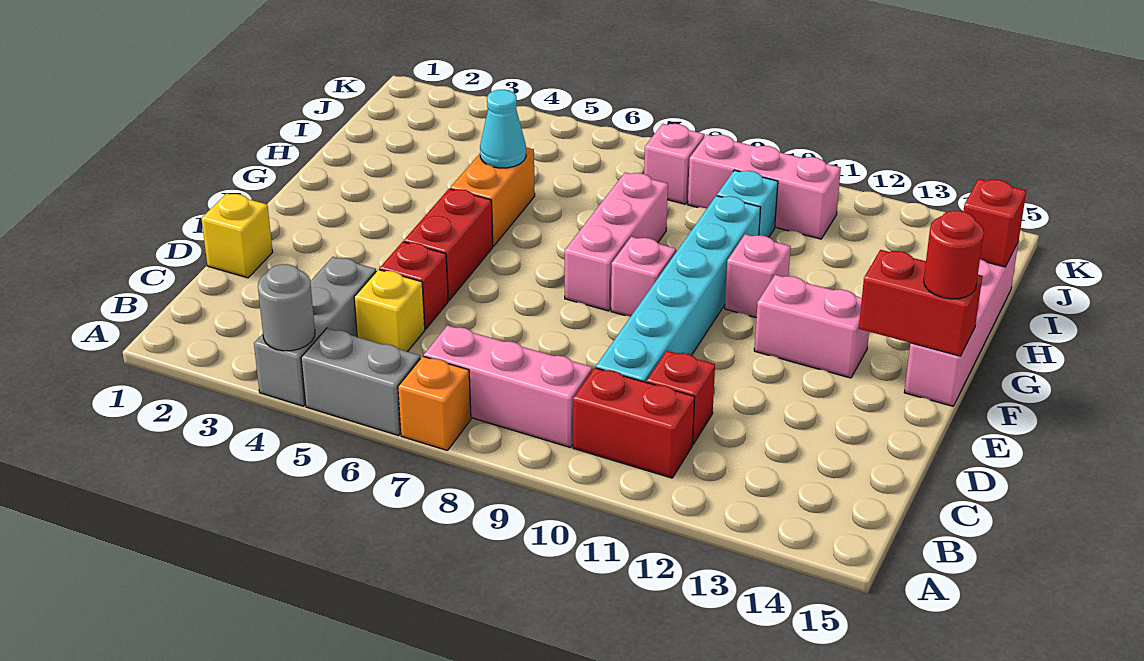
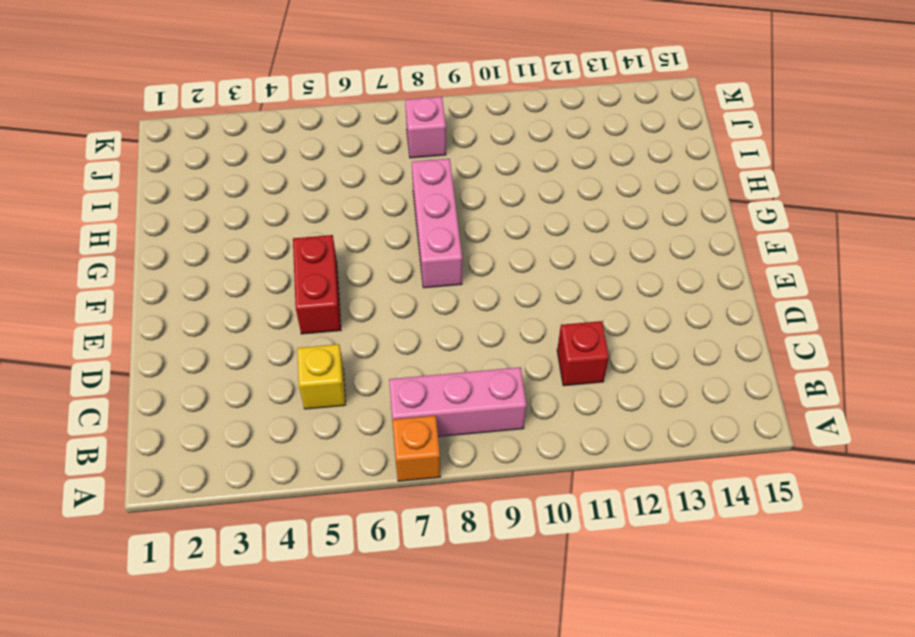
none -> grey brick A4:C4 level 1
none -> grey brick A5:A6 level 1
none -> red brick B10:B11 level 1

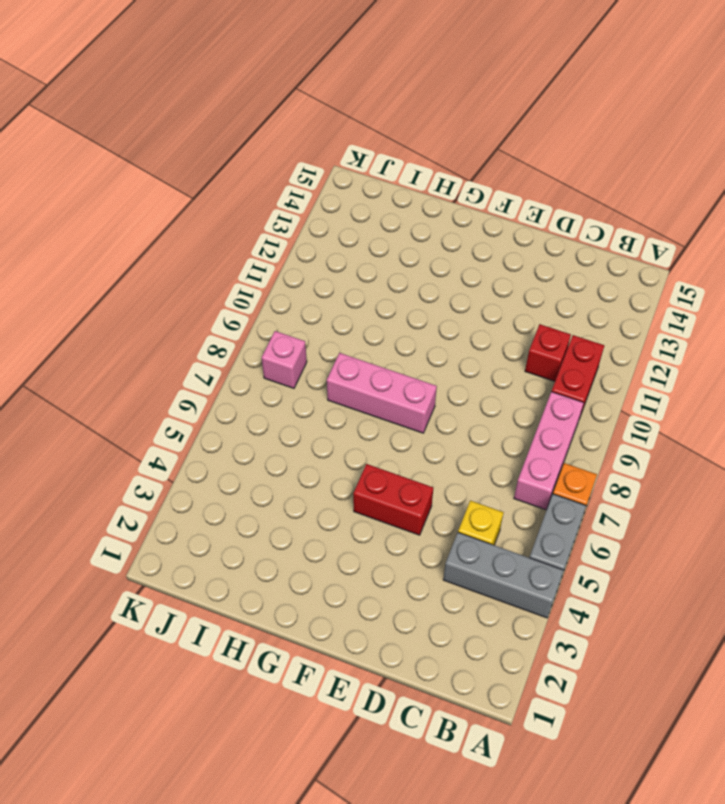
none -> cyan brick C10:H10 level 1
none -> yellow brick D1 level 1
none -> red brick D5 level 1

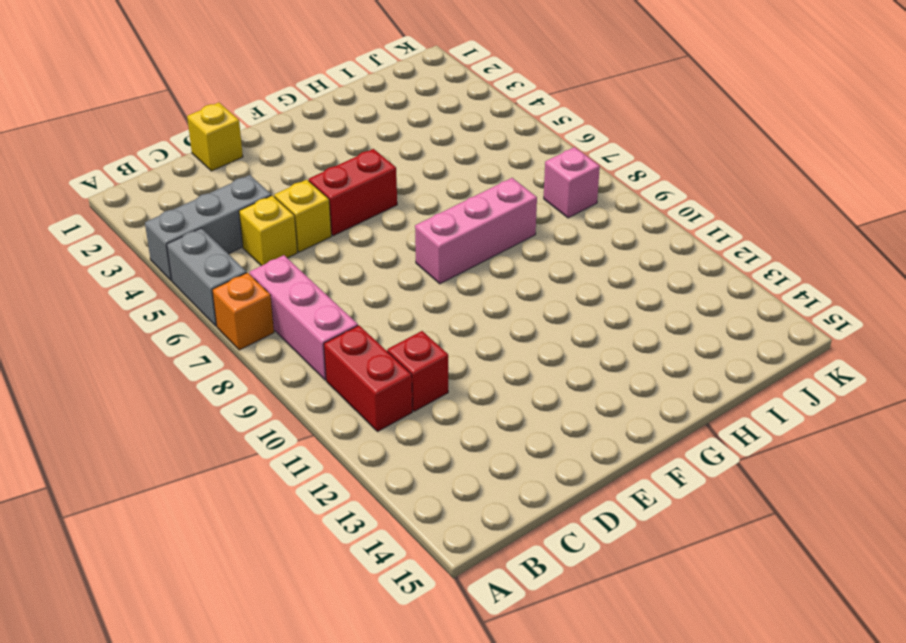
yellow brick D5 level 1 -> red brick D5 level 1
none -> cyan brick C10:H10 level 1
none -> pink brick F9 level 1
none -> pink brick F12:F13 level 1

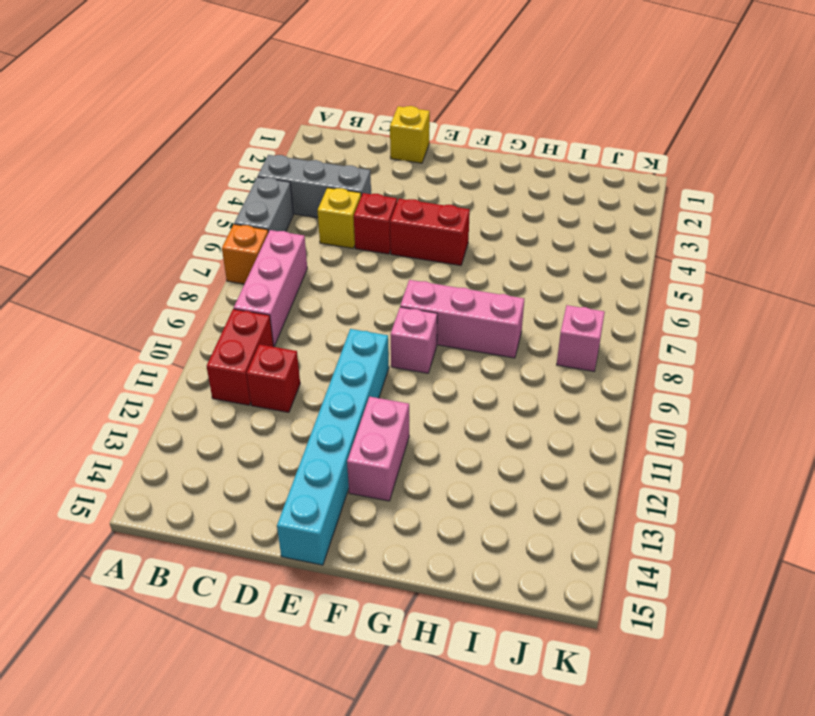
cyan brick E10:E15 level 1 -> cyan brick C10:H10 level 1
none -> pink brick F15:I15 level 1
none -> orange brick G5:H5 level 1
none -> pink brick G11 level 1

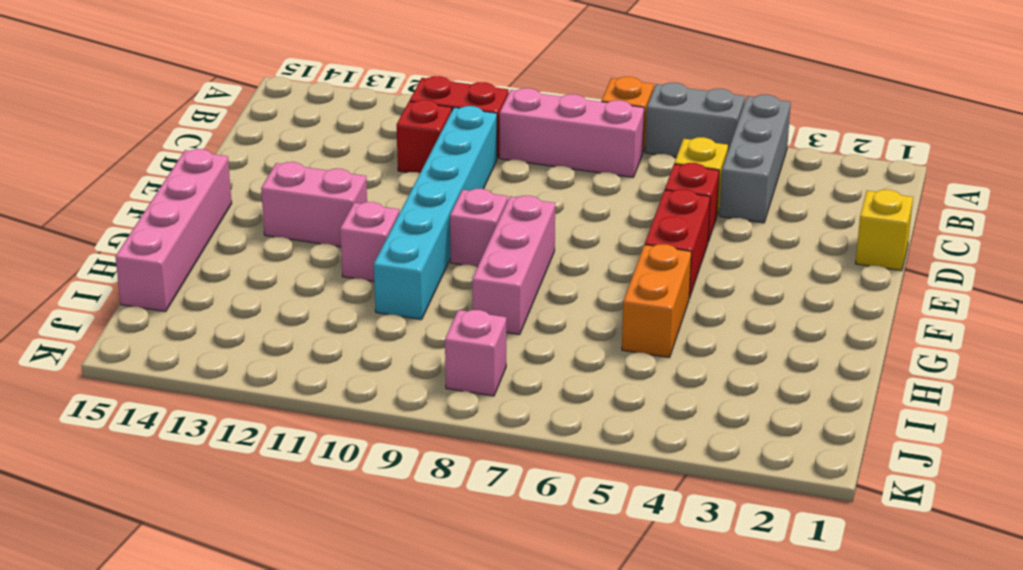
none -> cyan brick I10 level 1
none -> pink brick J9:J11 level 1
none -> grey round brick A4 level 2

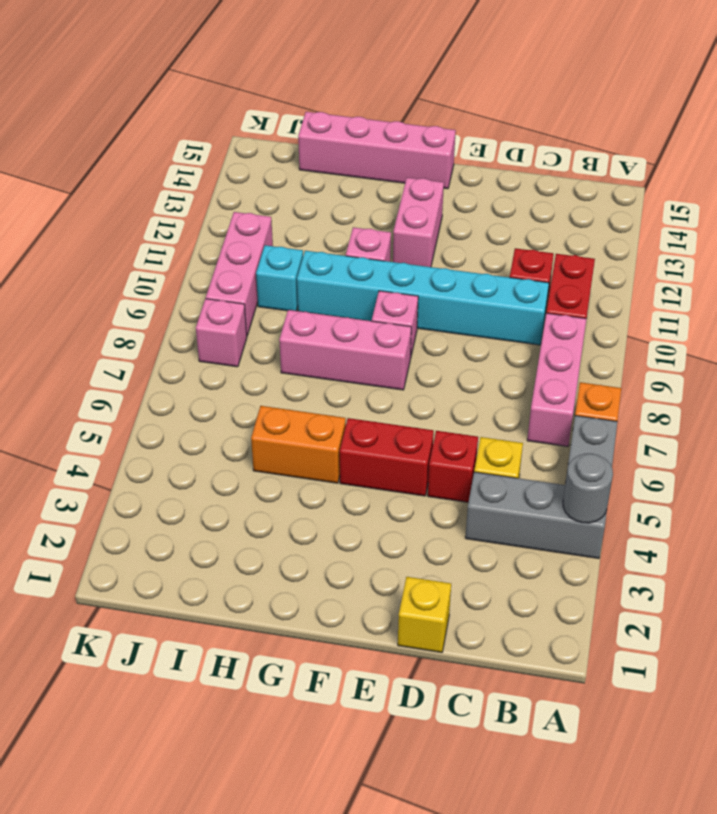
none -> red brick F14:F15 level 2
none -> cyan cone H5 level 2
none -> red brick I15 level 2

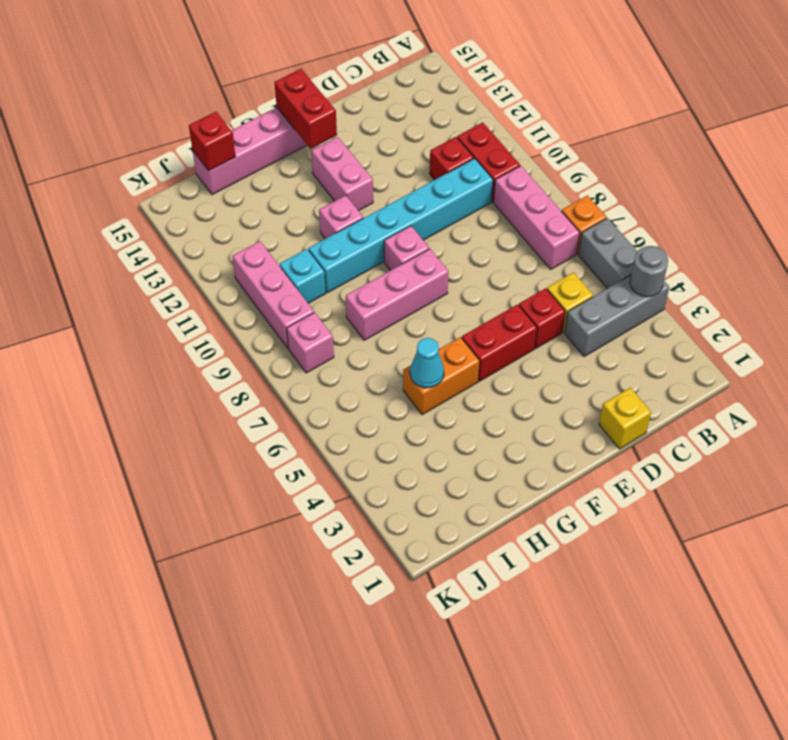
none -> red round brick F15 level 3

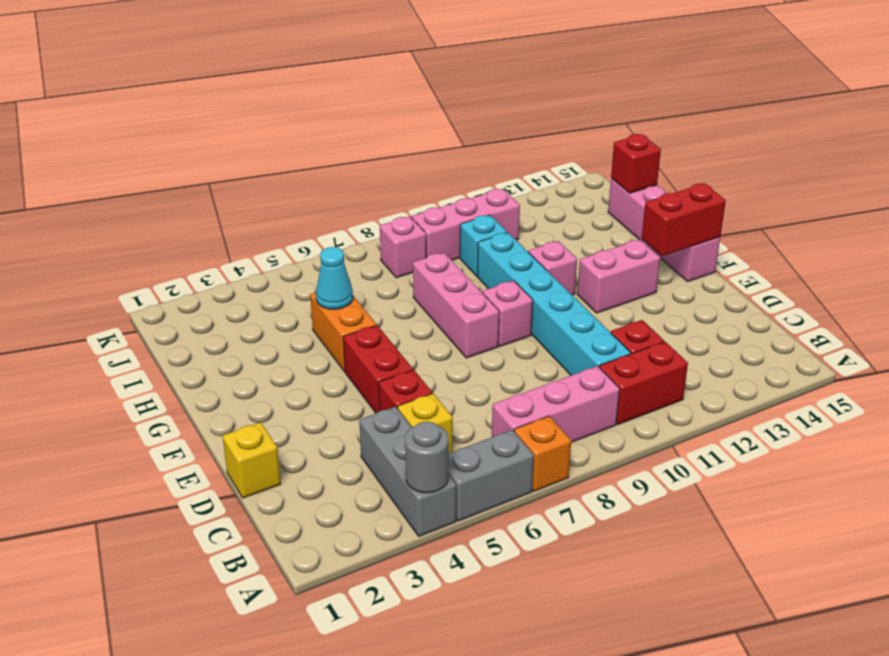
none -> red round brick F15 level 3

